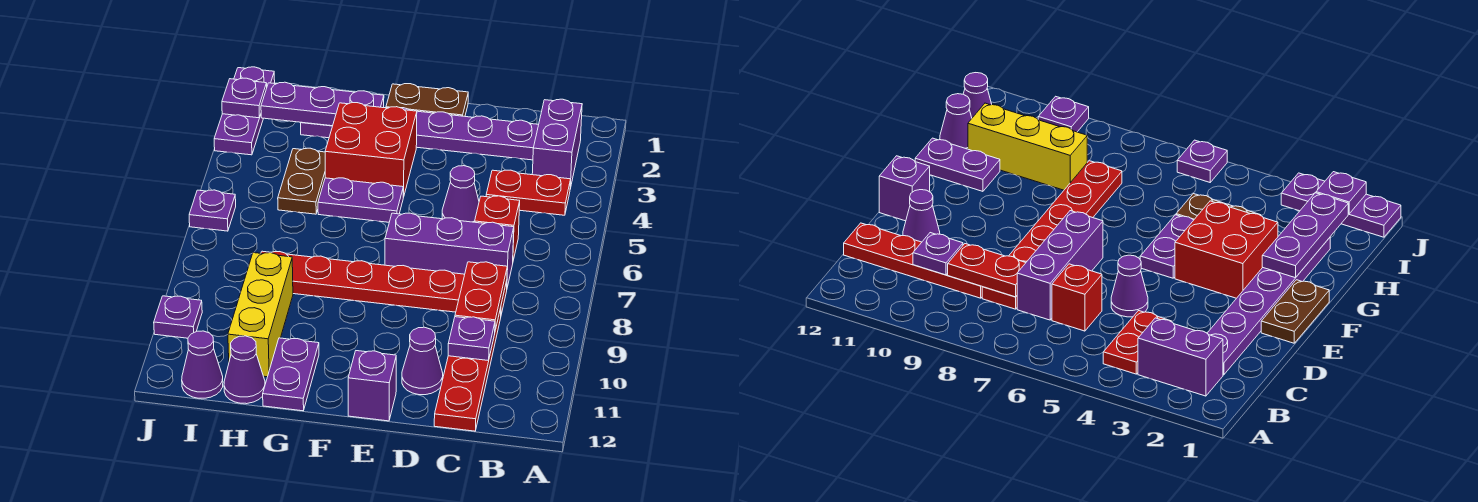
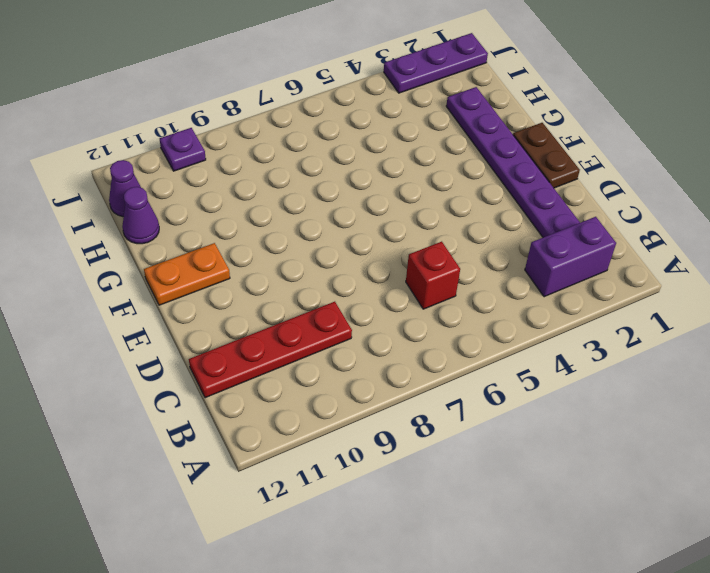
orange plate F11:F12 level 1 -> none
none -> red plate B4:C4 level 1
none -> purple brick C7:E7 level 1
none -> red plate C8:H8 level 1

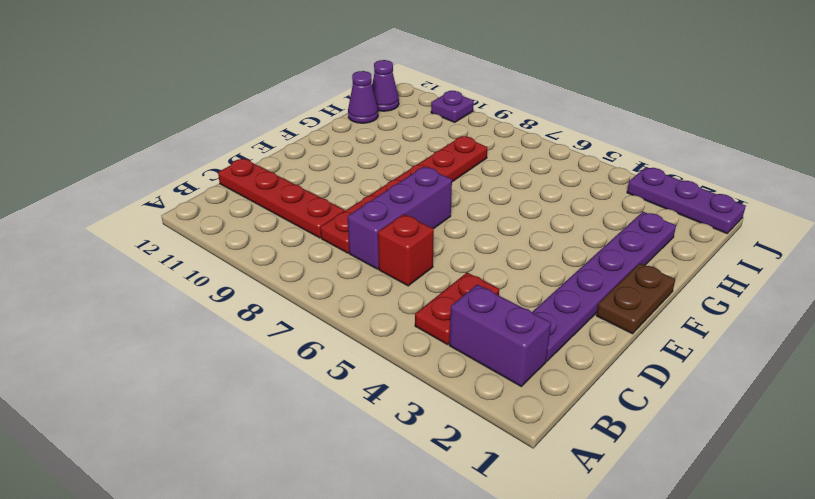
none -> purple cone D5 level 1
none -> purple cone D11 level 1
none -> purple brick E12 level 1

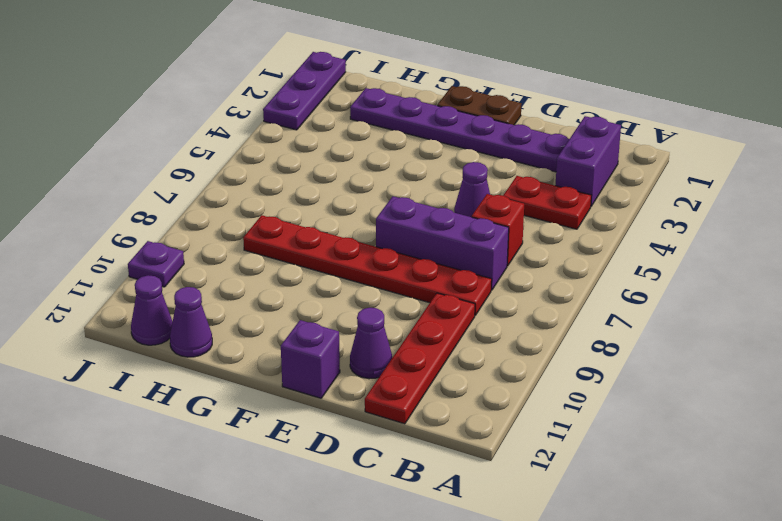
none -> red brick F3:G4 level 1
none -> purple plate F5:G5 level 1
none -> purple plate G11:G12 level 1

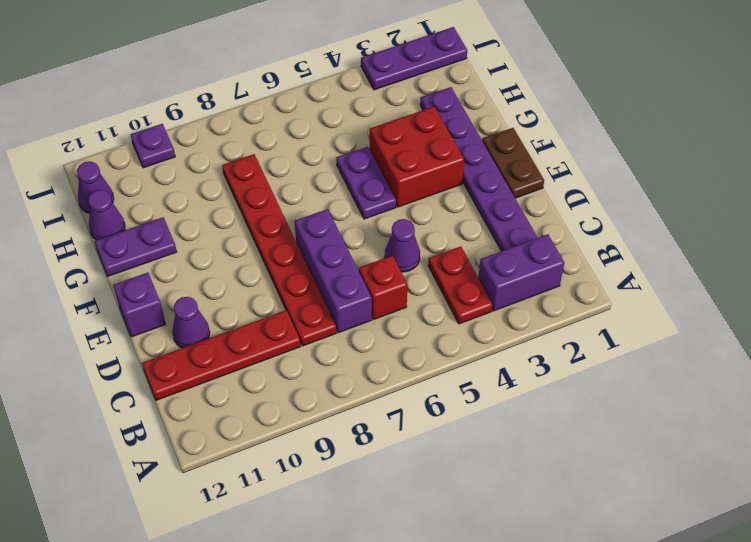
none -> brown plate H4:H5 level 1
none -> yellow brick H9:H11 level 1
none -> purple plate J6 level 1

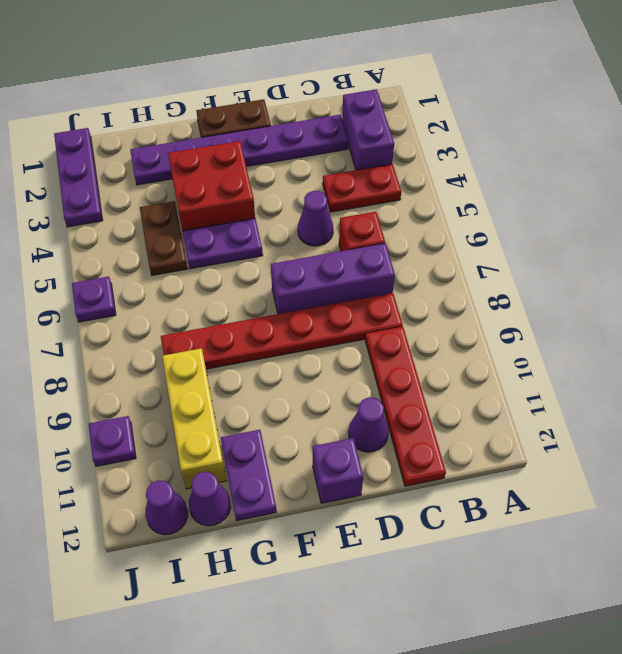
none -> red plate C8:C9 level 2
none -> purple plate C10 level 2
none -> purple plate G2:I2 level 2

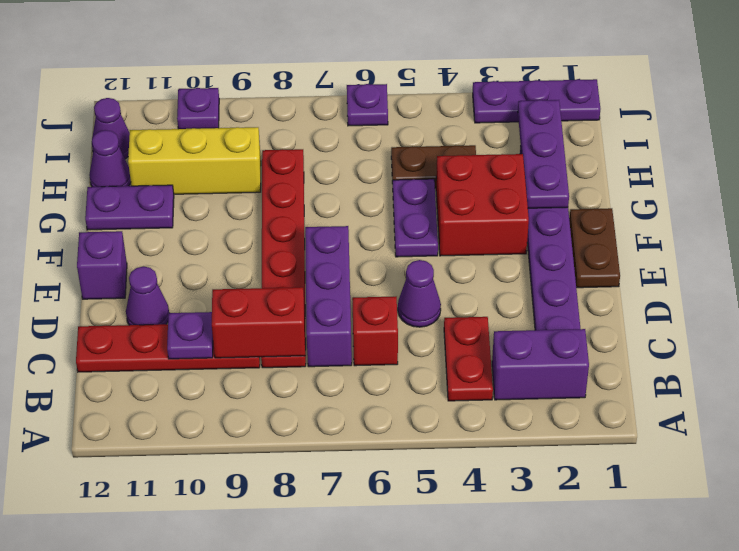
red brick C8:C9 level 2 -> red plate C8:C9 level 2
none -> purple plate J2 level 2

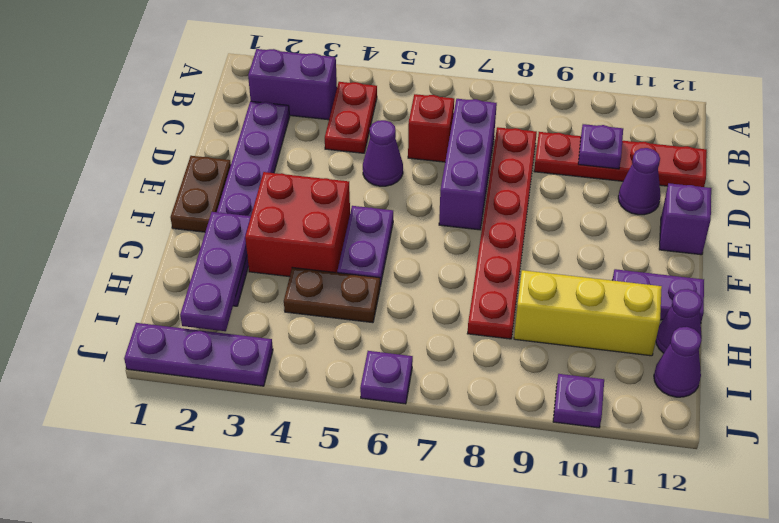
none -> red plate C8:C9 level 2
none -> purple plate J2 level 2

